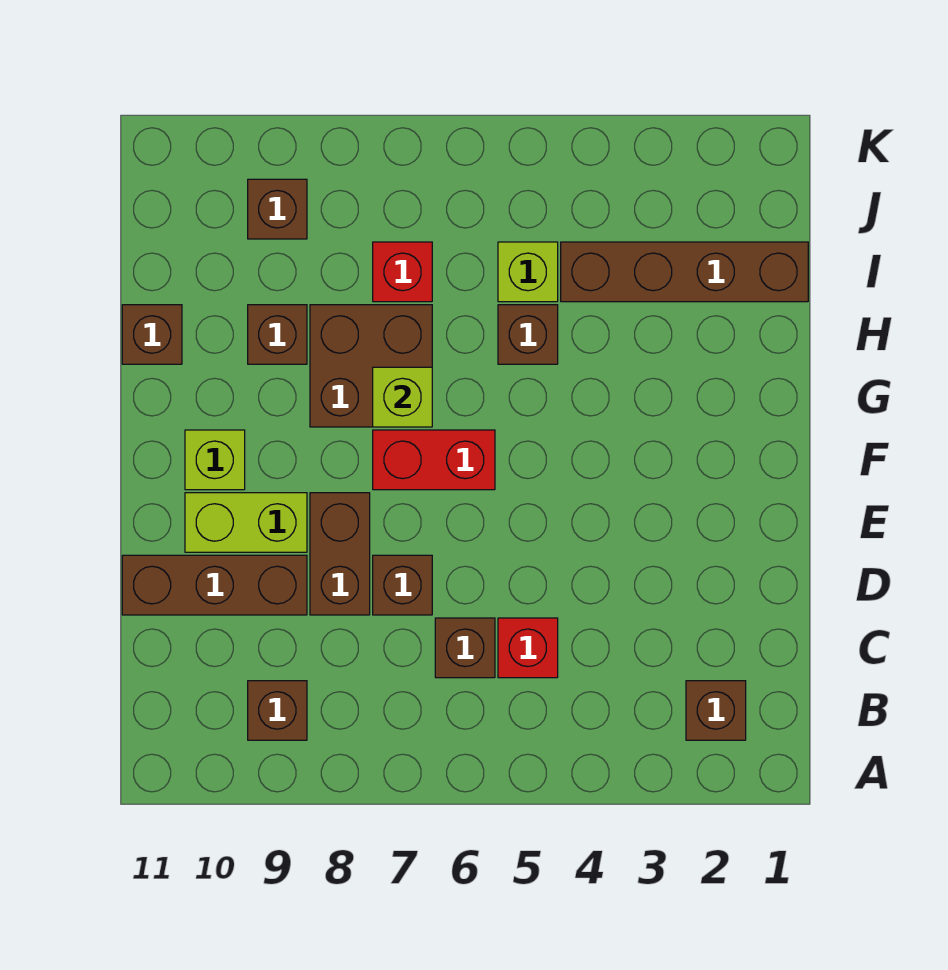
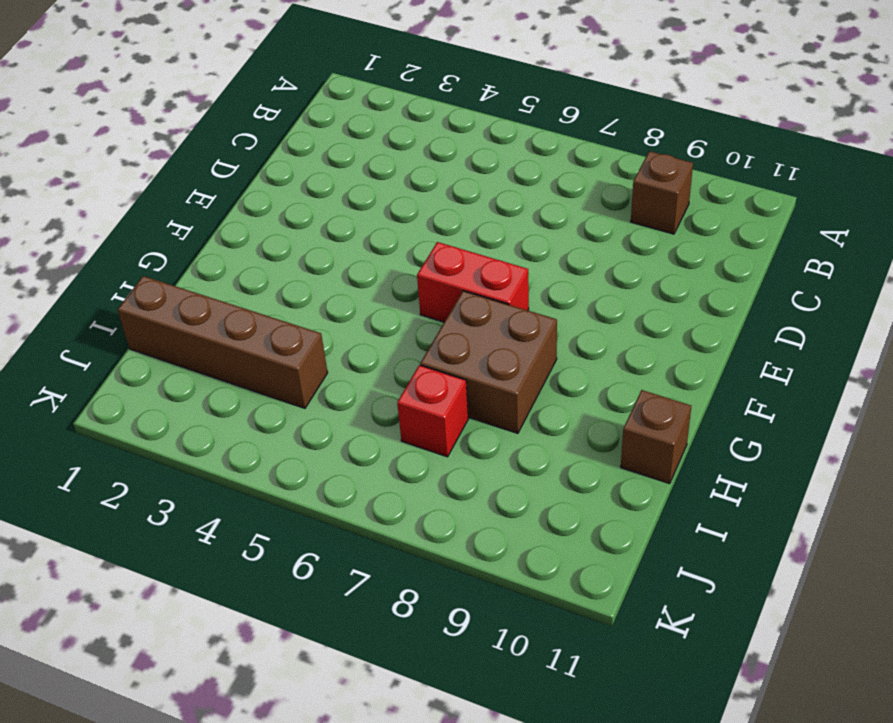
none -> brown brick B2 level 1
none -> red brick C5 level 1
none -> brown brick C6 level 1

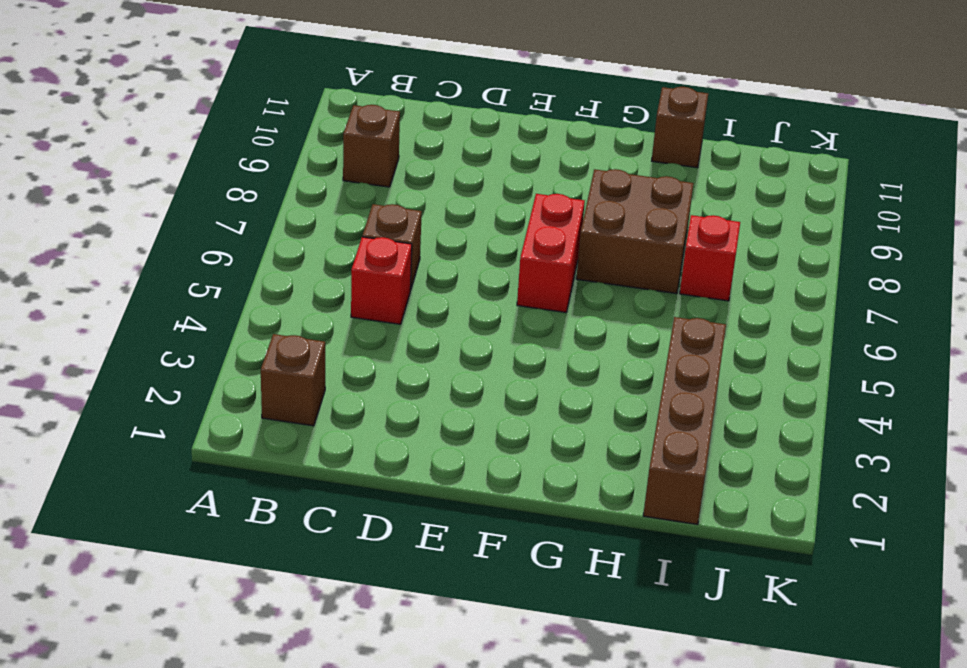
none -> brown brick D7 level 1
none -> brown brick D8:E8 level 1
none -> brown brick D9:D11 level 1

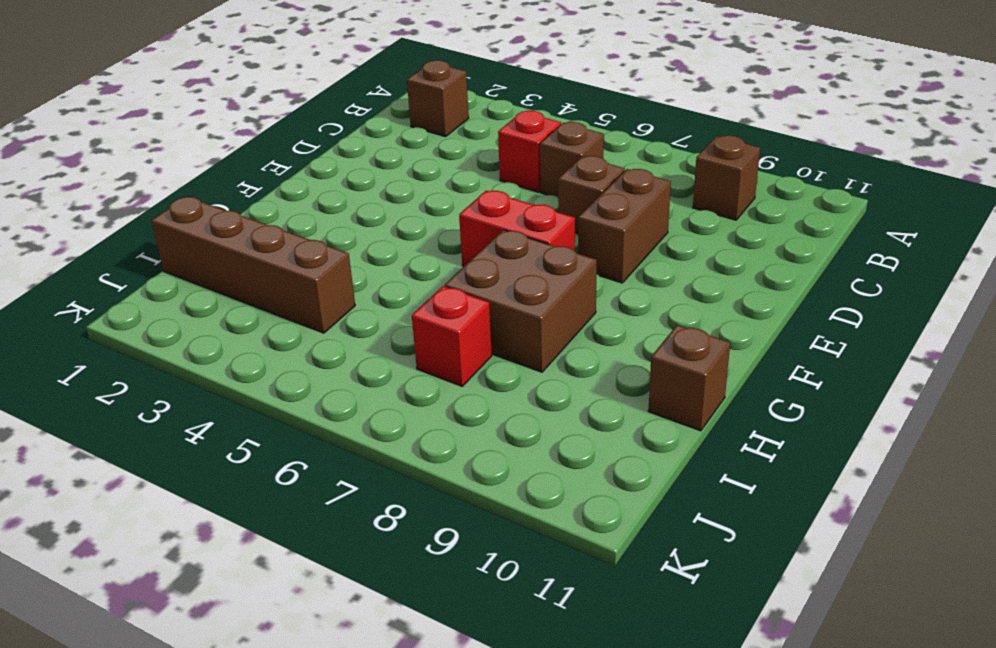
none -> brown brick D9:D11 level 1
none -> lime brick E9:E10 level 1
none -> lime brick F10 level 1

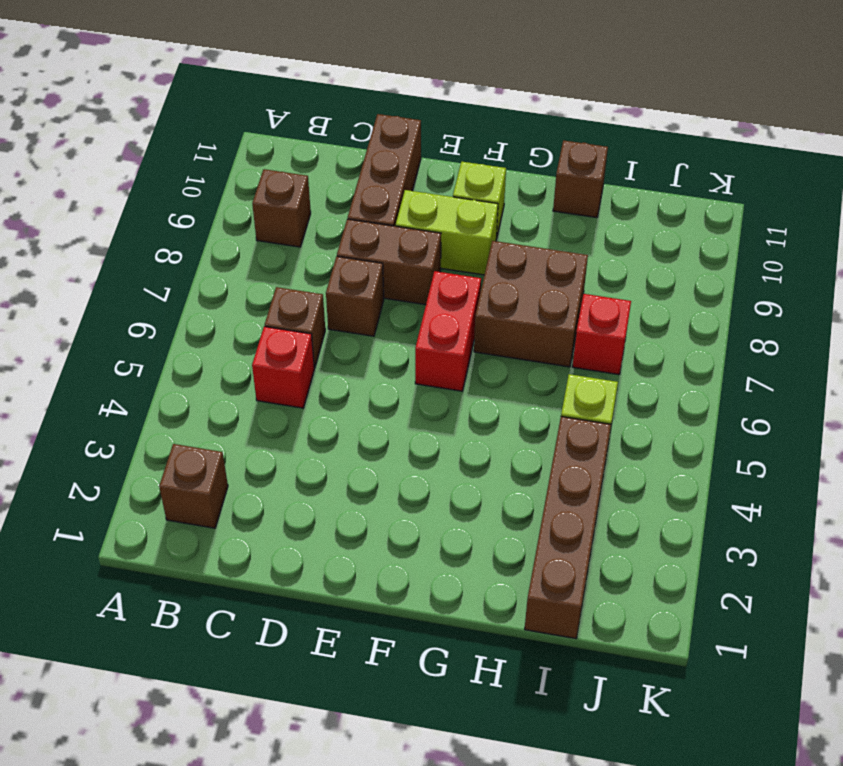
lime brick E9:F9 level 1 -> lime brick E9:E10 level 1
none -> brown brick H5 level 1
none -> brown brick H9 level 1
none -> brown brick J9 level 1

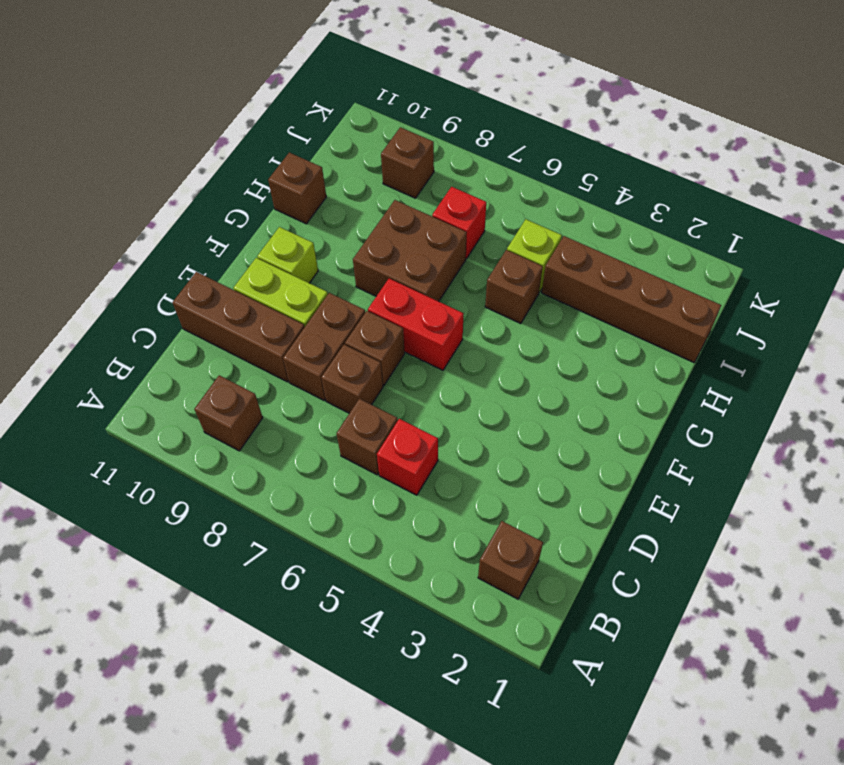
brown brick E7 level 1 -> brown brick H9 level 1
none -> lime brick G7 level 2

